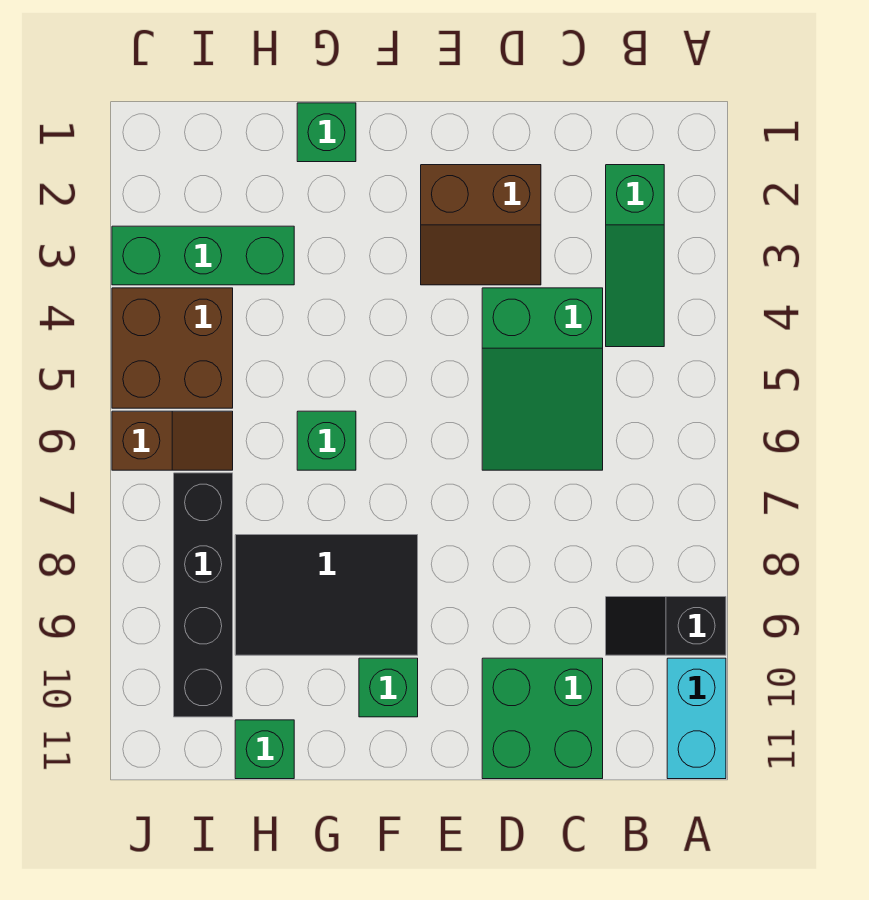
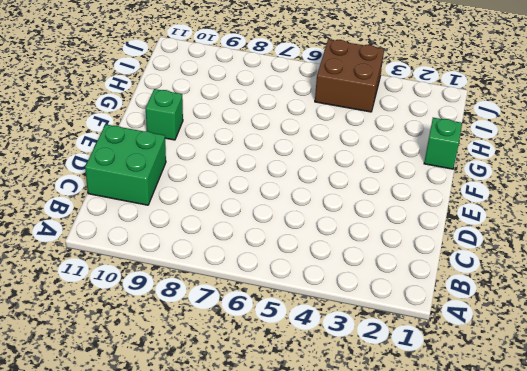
none -> black slope A9:B9 level 1 top A
none -> cyan brick A10:A11 level 1
none -> green slope B2:B4 level 1 top 2

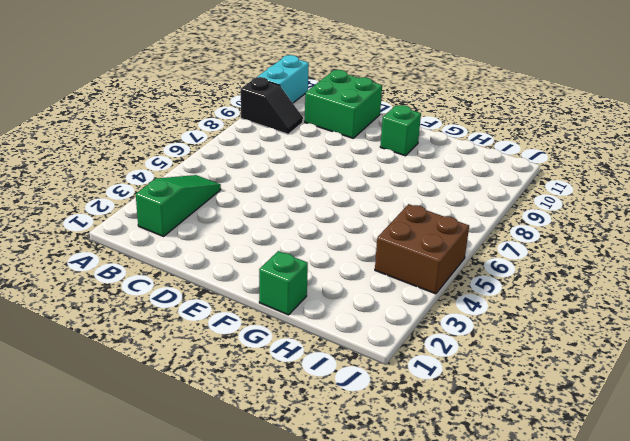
none -> green slope C4:D6 level 1 top 4
none -> brown slope D2:E3 level 1 top 2
none -> black tile F8:H9 level 1

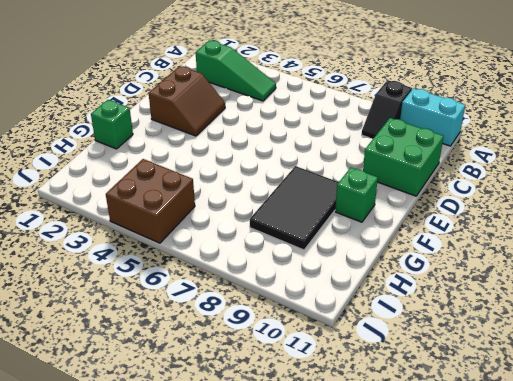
none -> green slope C4:D6 level 1 top 4
none -> green brick G6 level 1
none -> green brick H3:J3 level 1

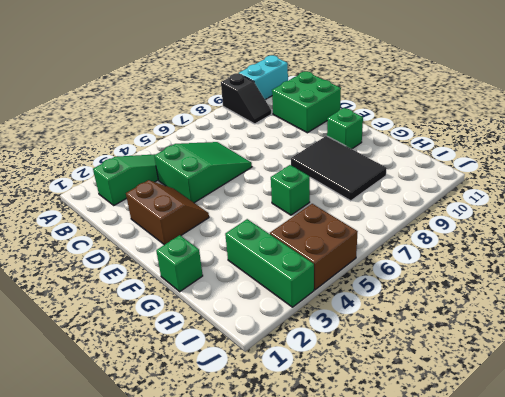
none -> green brick H11 level 1
none -> brown slope I6:J6 level 1 top J
none -> black brick I7:I10 level 1

